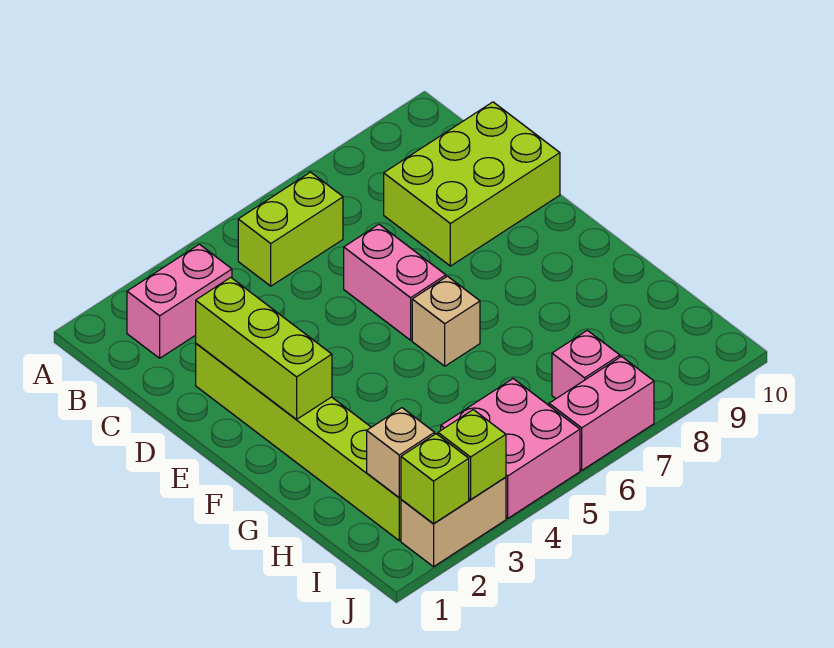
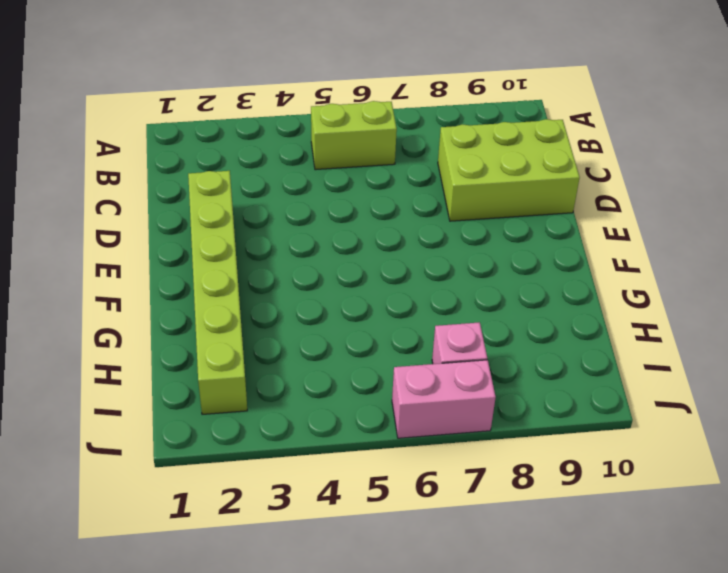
none -> pink brick B2:B3 level 1
none -> pink brick D6:E6 level 1
none -> tan brick F6 level 1

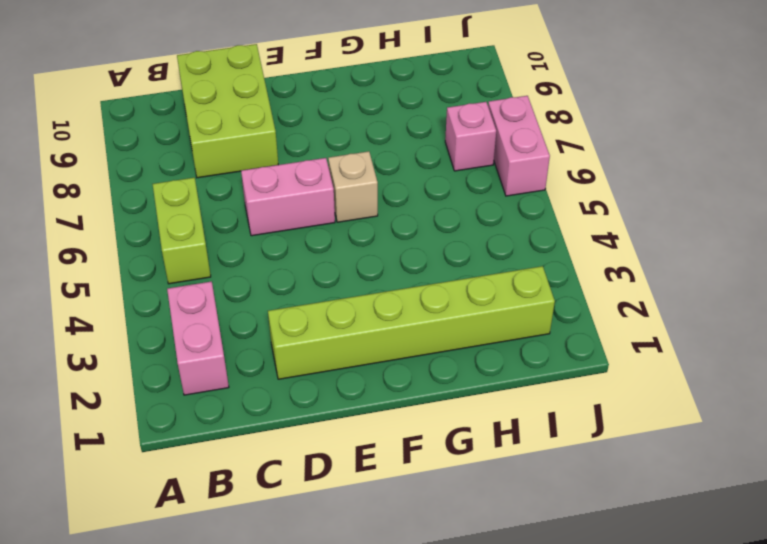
none -> pink brick I4:J5 level 1
none -> tan brick J2:J3 level 1
none -> lime brick D2:F2 level 2

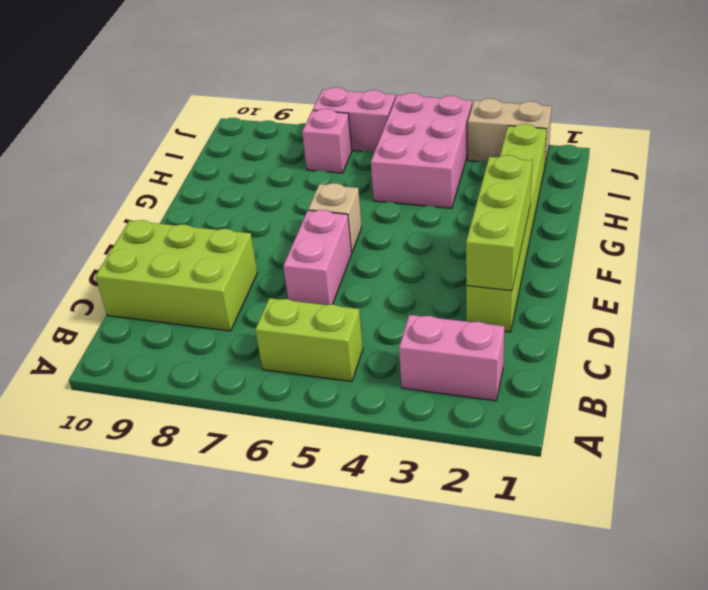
pink brick H4:J5 level 1 -> pink brick I4:J5 level 1
none -> tan brick I2 level 2
none -> lime brick J2 level 2
none -> lime brick J3 level 2

